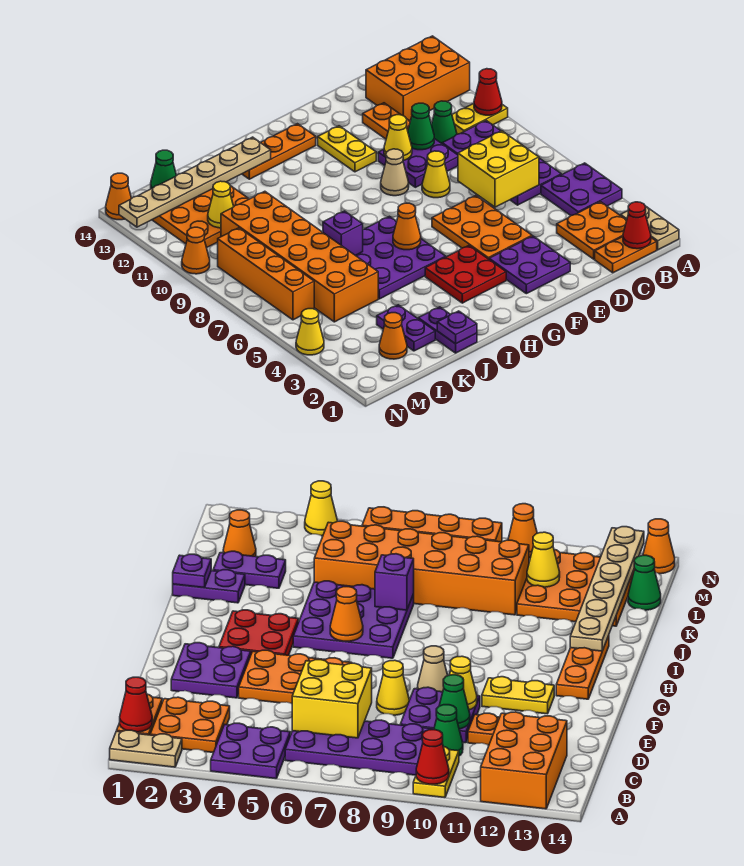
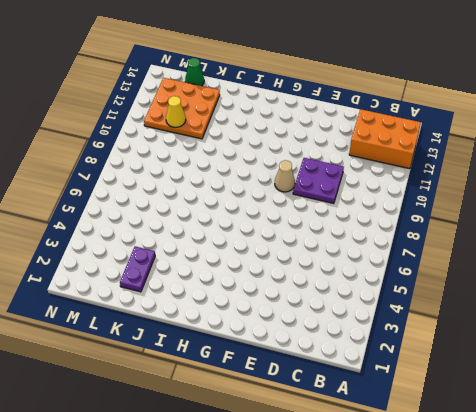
none -> tan plate A1:A2 level 1
none -> purple plate A4:B5 level 1
none -> yellow plate A10:B10 level 1
none -> orange plate B1:C1 level 1

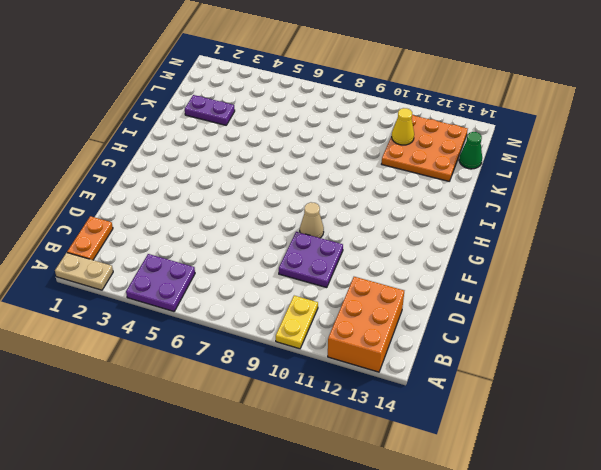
none -> orange plate B2:C3 level 1
none -> purple plate B6:C9 level 1
none -> green cone C10 level 1
none -> orange plate D11:D12 level 1

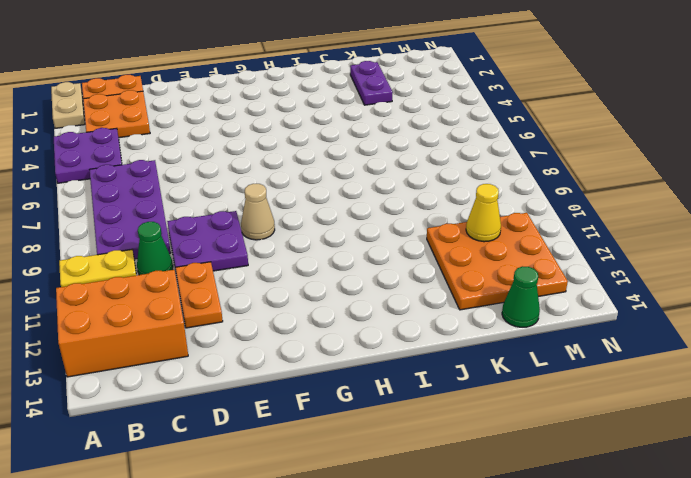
none -> purple plate E2:F3 level 1
none -> orange plate E4:F6 level 1
none -> yellow cone E8 level 1
none -> yellow plate F11:F12 level 1

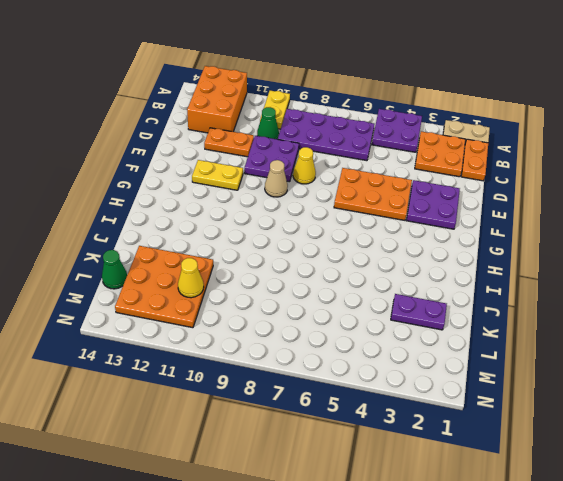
none -> red plate G3:H4 level 1
none -> orange plate G13:I13 level 1
none -> purple plate H5:J7 level 1
none -> purple plate J1:J2 level 1

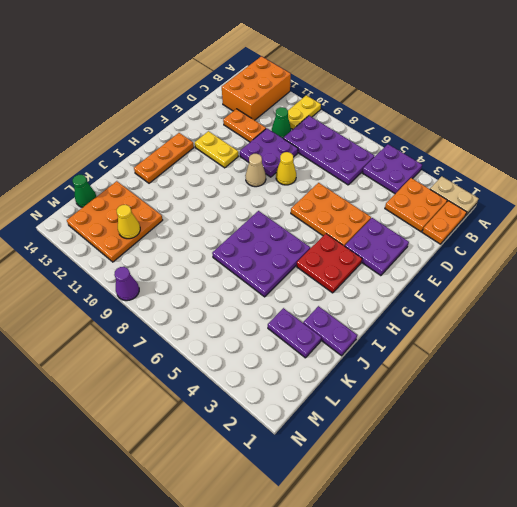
purple cone N9 level 1 -> none
none -> orange brick K5:L10 level 1
none -> orange cone L2 level 1
none -> orange brick M6:M9 level 1
none -> yellow cone N4 level 1

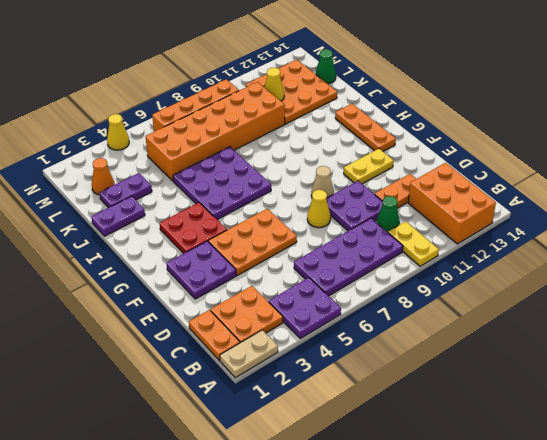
none -> orange cone N10 level 1
none -> orange cone N14 level 1
none -> red cone A10 level 2
none -> red cone B1 level 2

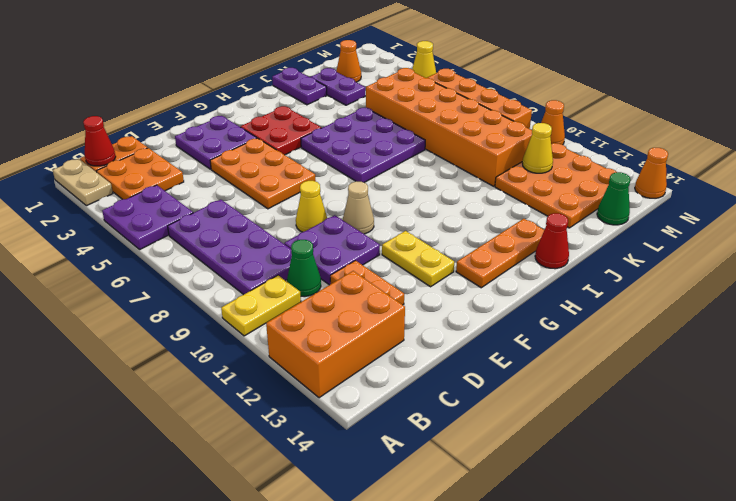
red cone I14 level 1 -> red cone A10 level 2
none -> yellow brick C6:D7 level 2
none -> green cone D10 level 2
none -> yellow cone E10 level 2
none -> orange cone H6 level 2

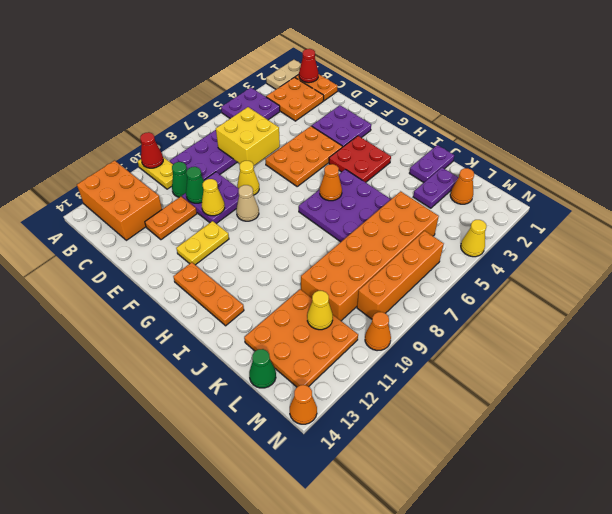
none -> tan plate I13:N13 level 2
none -> purple plate J1 level 2
none -> purple brick J7 level 2

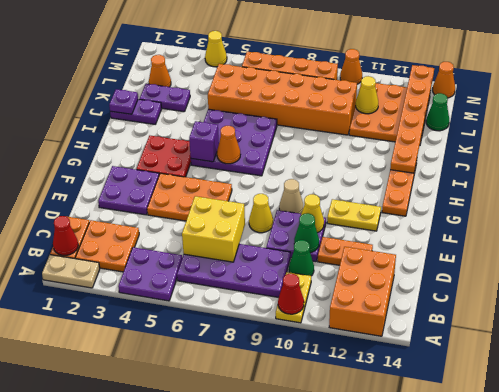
purple brick H5 level 2 -> purple brick J7 level 2
orange plate I13:N13 level 2 -> tan plate I13:N13 level 2

